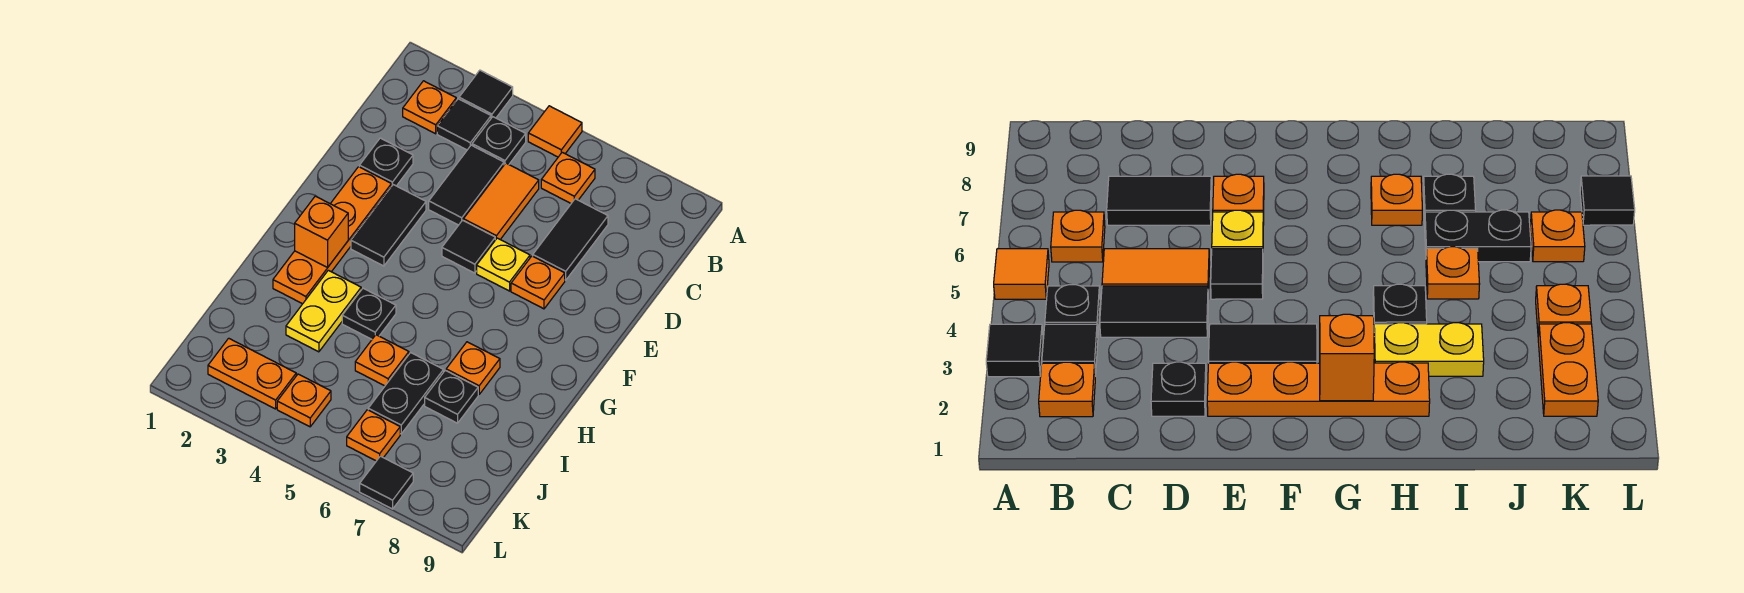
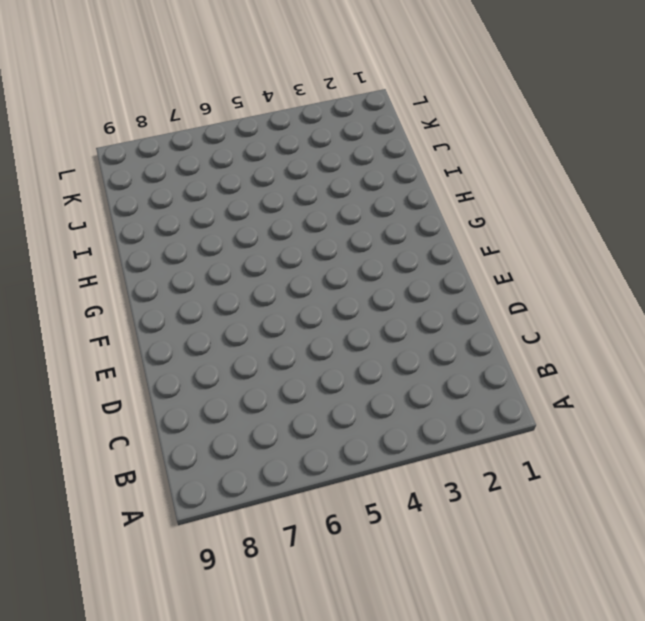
none -> black tile A3 level 1
none -> orange tile A5 level 1
none -> orange plate B2 level 1

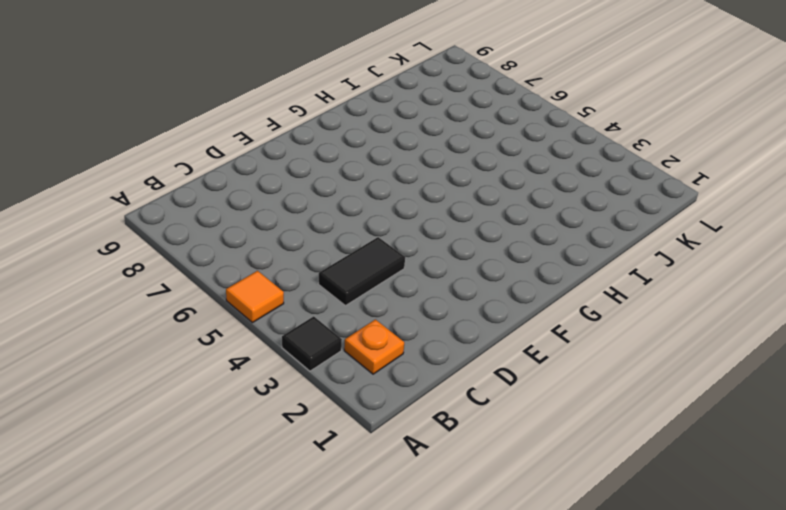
none -> black tile B3 level 1
none -> black plate B4 level 1
none -> orange plate B6 level 1

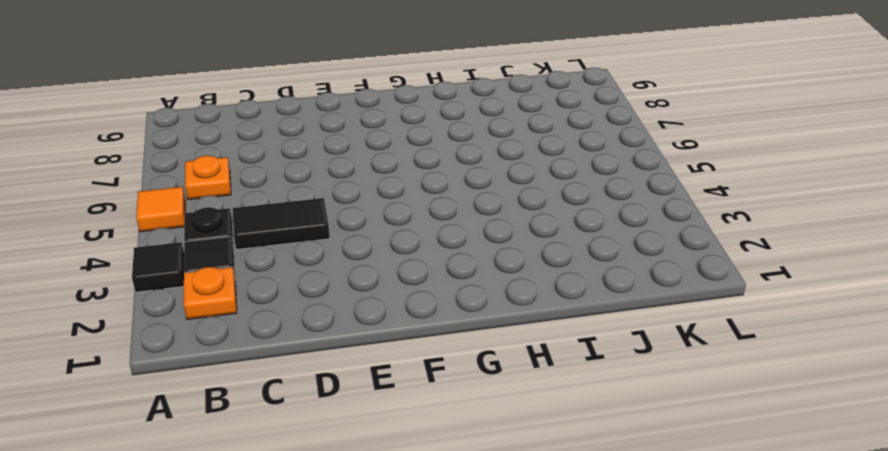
none -> orange tile C5:D5 level 1
none -> black tile C7:D7 level 1
none -> black plate D2 level 1

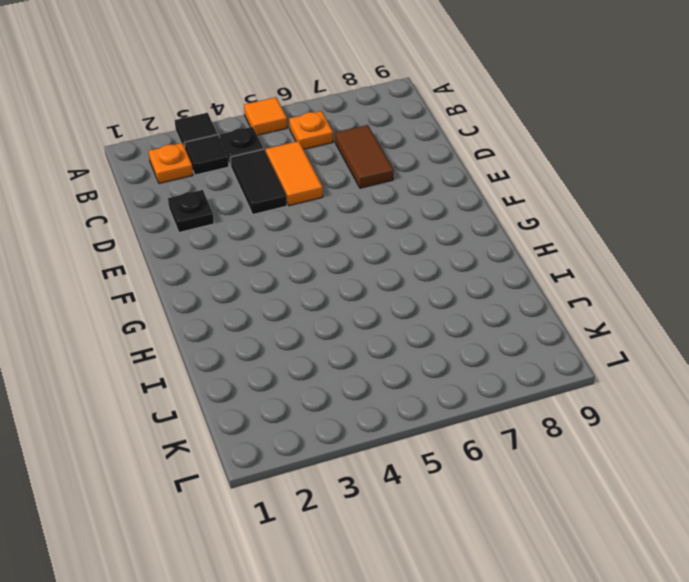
brown tile C7:D7 level 1 -> black tile C7:D7 level 1
none -> orange plate E2:H2 level 1
none -> black tile E3:F3 level 1
none -> black tile E5 level 1

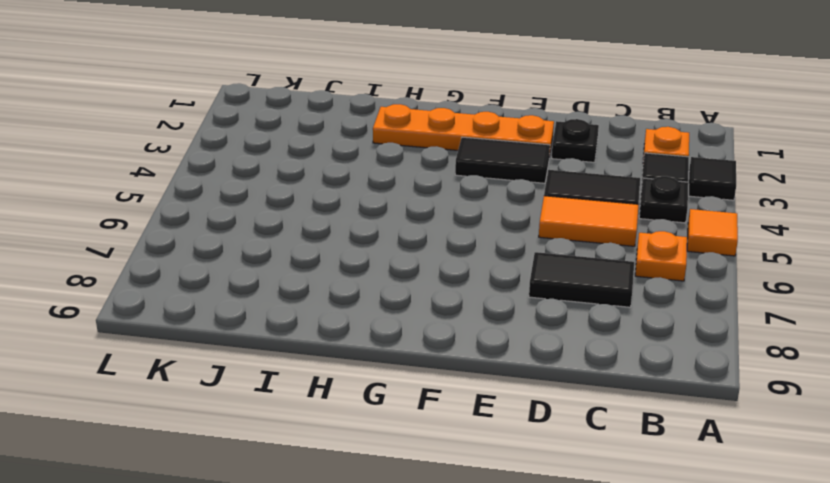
none -> black tile E5 level 1
none -> yellow plate E6 level 1
none -> orange plate E7 level 1

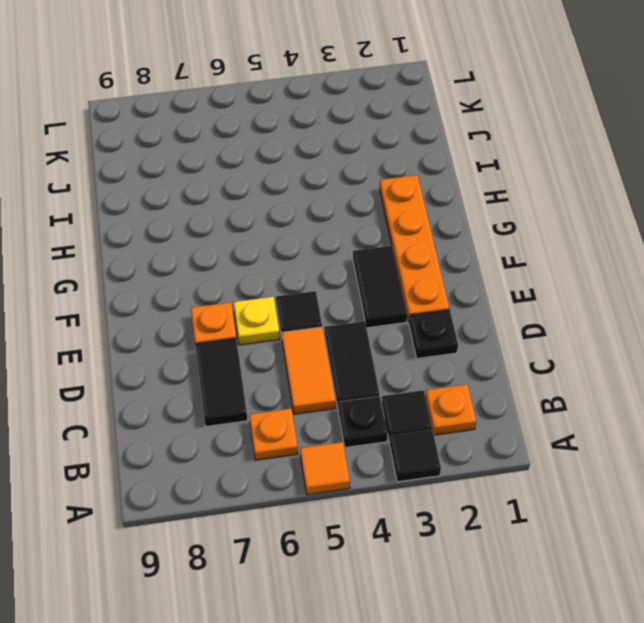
none -> yellow plate H3:I3 level 1
none -> black plate H4 level 1
none -> orange plate H7 level 1

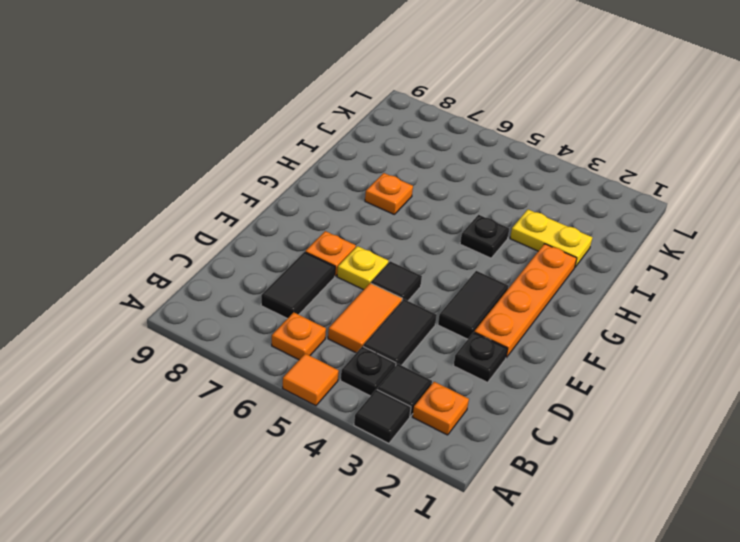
yellow plate I2:I3 level 1 -> yellow plate H3:I3 level 1
none -> orange plate I5 level 1
none -> black plate I6:J6 level 1
none -> black plate I7 level 1

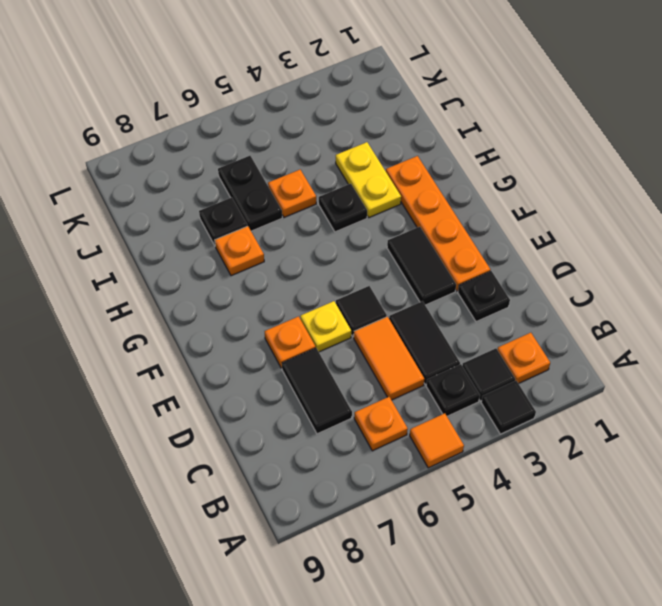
none -> orange plate K2:K3 level 1
none -> orange plate K4 level 1
none -> orange plate K6 level 1

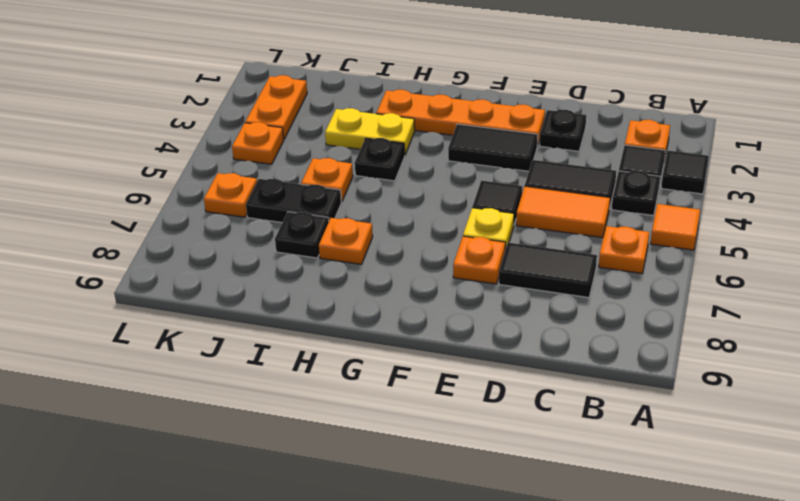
none -> black tile L7 level 1
none -> orange brick G2 level 2

